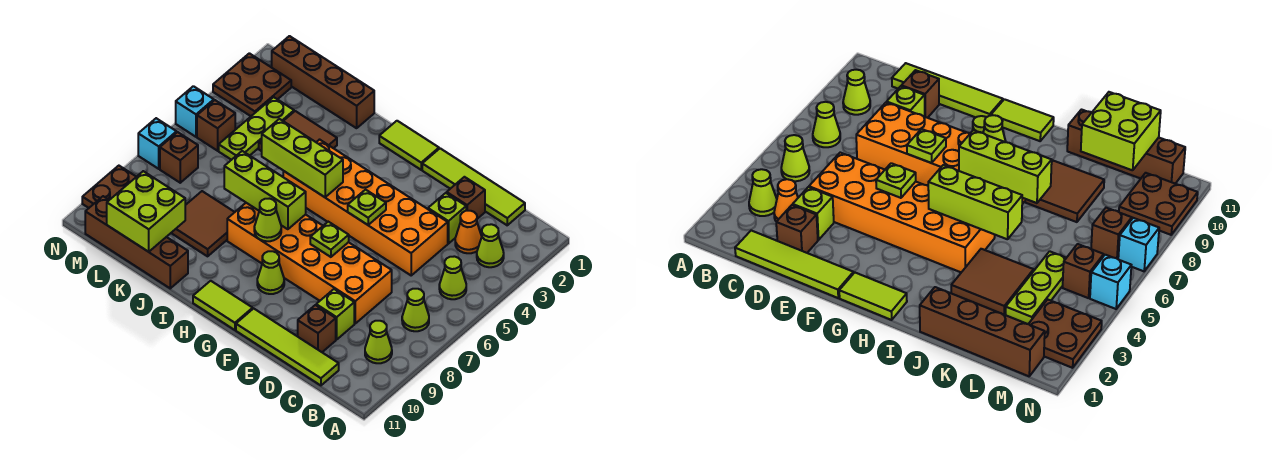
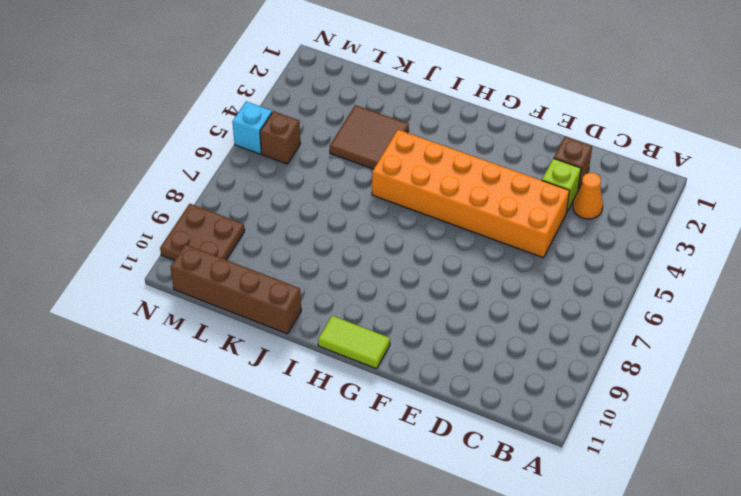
none -> lime cone B3 level 1
none -> lime cone B5 level 1
none -> lime cone B7 level 1
none -> lime cone B9 level 1

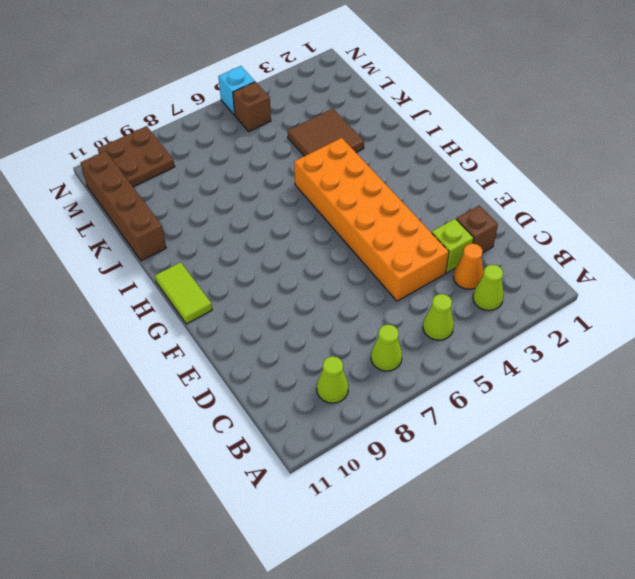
none -> lime tile C1:F1 level 1
none -> lime tile C11:F11 level 1
none -> orange brick D7:I8 level 1
none -> lime brick D9 level 1

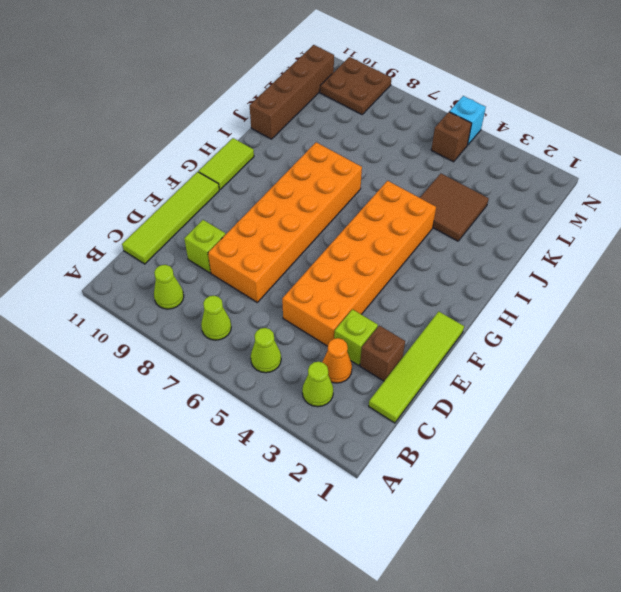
none -> brown brick D10 level 1
none -> lime tile G1:H1 level 1
none -> lime cone G9 level 1
none -> brown brick J1:M1 level 1

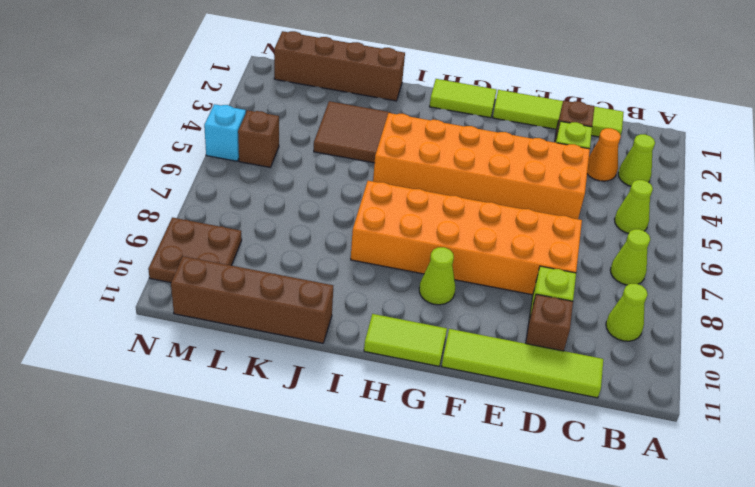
none -> brown tile J8:K9 level 1
none -> lime plate L3:L5 level 1
none -> brown plate M2:N3 level 1
none -> brown brick M7 level 1

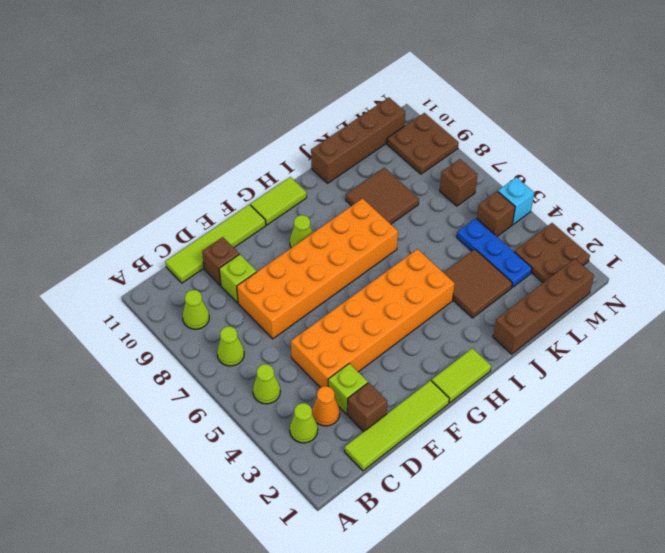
blue plate L3:L5 level 1 -> lime plate L3:L5 level 1
none -> cyan brick N7 level 1
none -> lime plate F5 level 2
none -> lime plate F7 level 2
none -> lime brick H5:J5 level 2

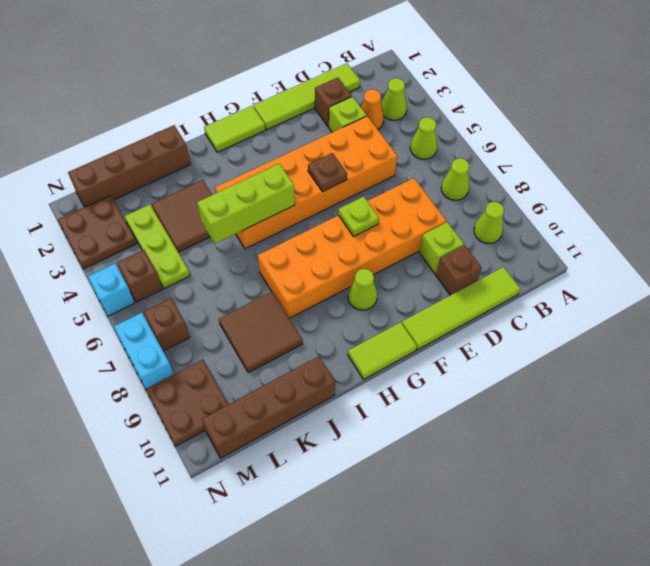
brown plate F5 level 2 -> lime plate F5 level 2
cyan brick N7:N8 level 1 -> cyan brick N7 level 1
none -> lime brick H7:J7 level 2
none -> lime cone H8 level 2
none -> lime brick K10:L11 level 2

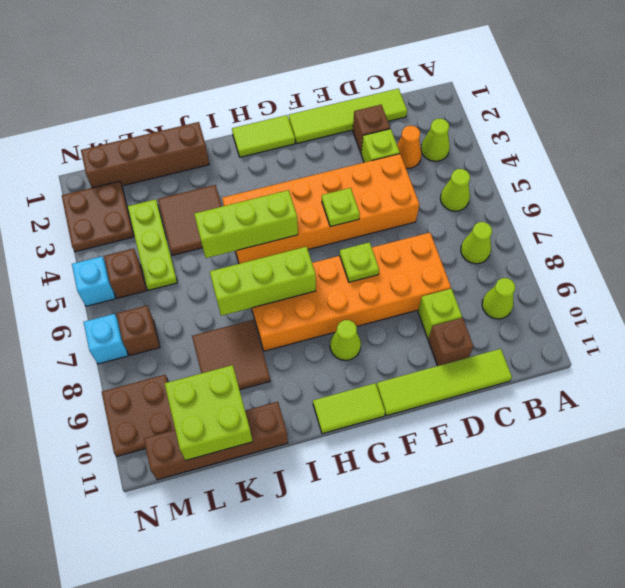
none -> lime cone H8 level 2

